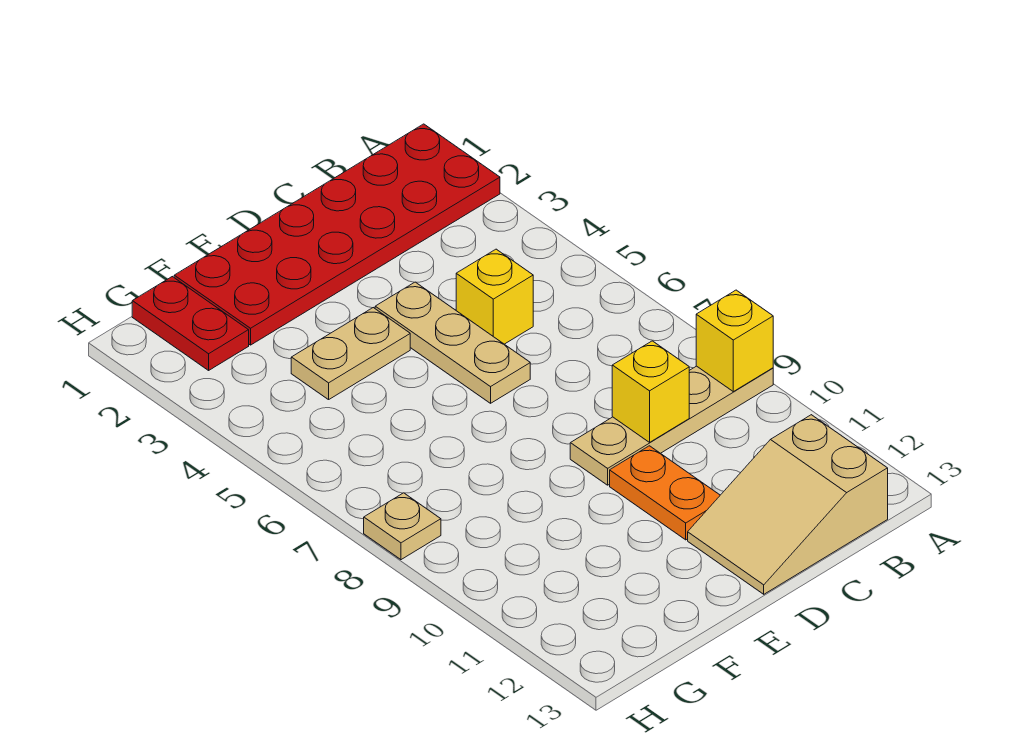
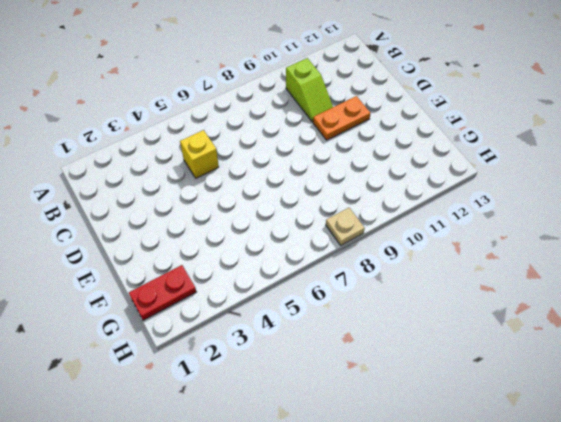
lime slope B10:C10 level 1 top B -> none
none -> red plate A1:F2 level 1
none -> tan plate A9:D9 level 1

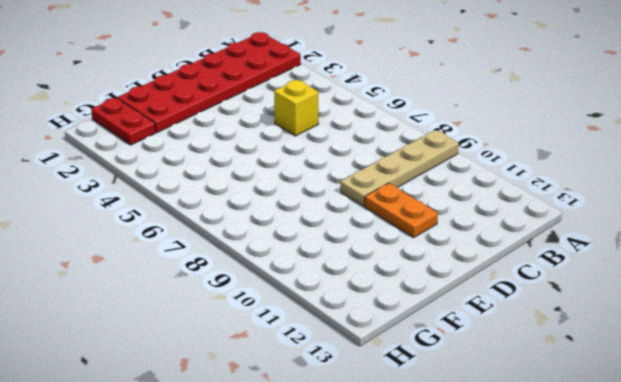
none -> tan slope B12:D13 level 1 top B
none -> tan plate D4:D6 level 1

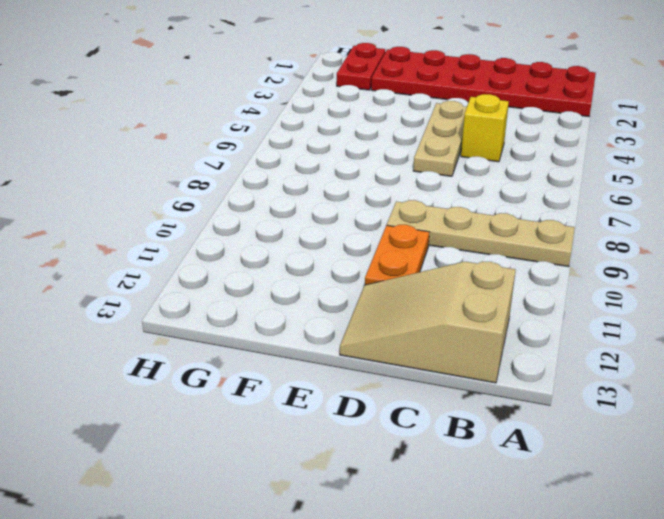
none -> tan plate E4:F4 level 1
none -> tan plate H8 level 1

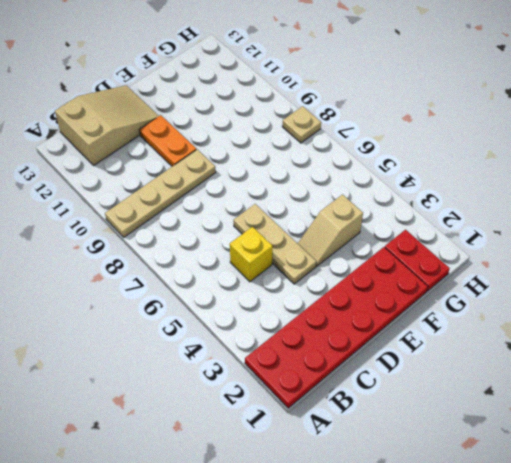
tan slope E4:F4 level 1 top F -> tan plate E4:F4 level 1
none -> yellow brick A9 level 2
none -> yellow brick C9 level 2

